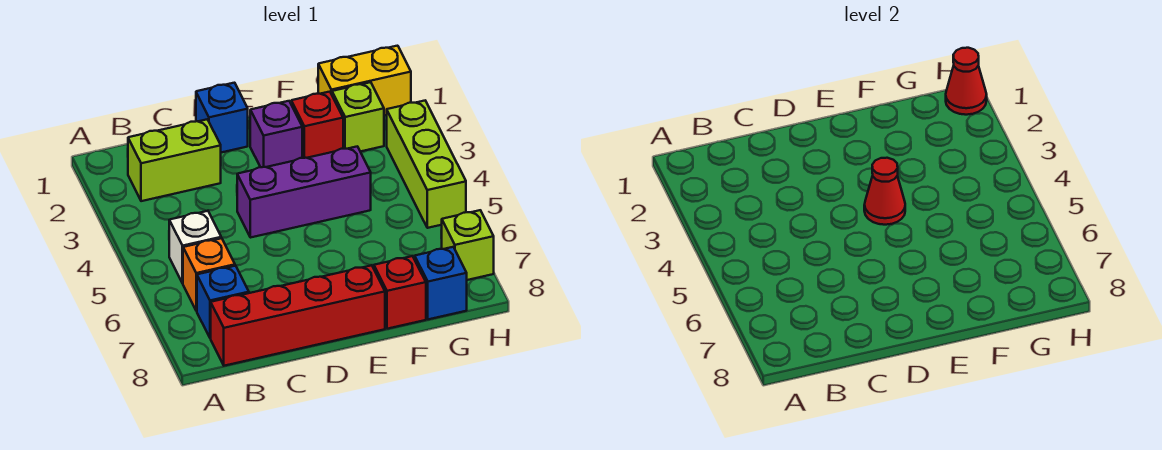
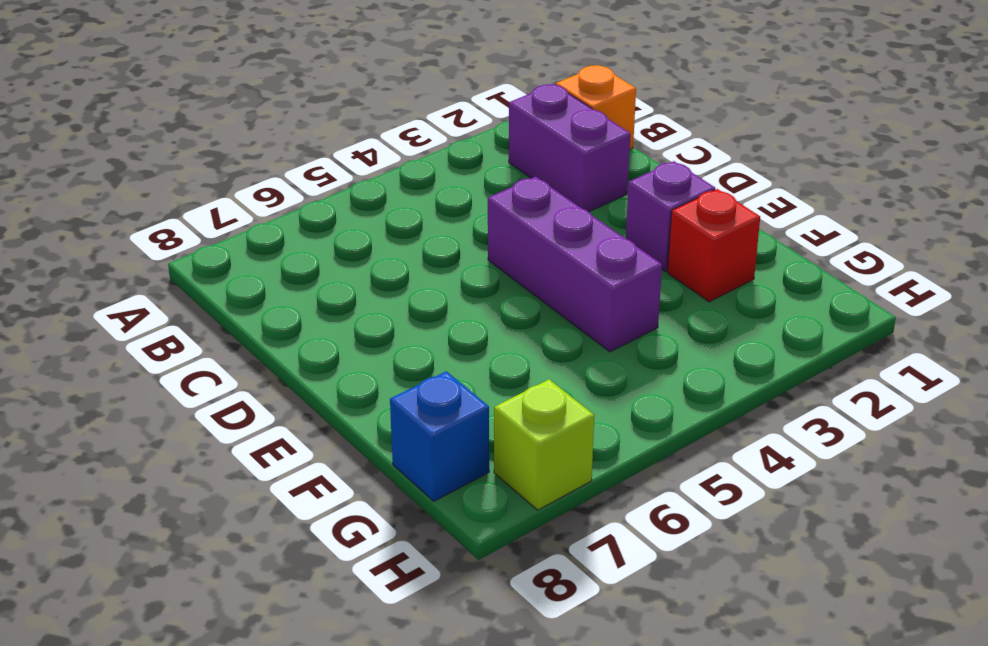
orange brick B1 level 1 -> orange brick B6 level 1
purple brick B2:C2 level 1 -> lime brick B2:C2 level 1
none -> white brick B5 level 1
none -> blue brick B7 level 1
none -> red brick B8:E8 level 1

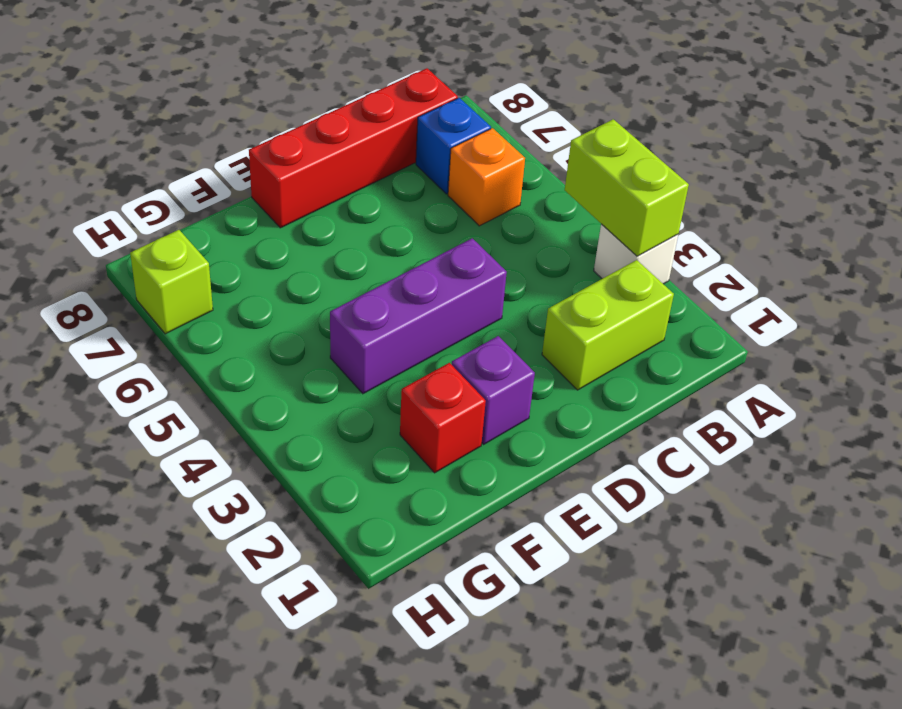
white brick A3 level 1 -> white brick B5 level 1
lime brick A3:A4 level 2 -> none
none -> blue brick D1 level 1
none -> red brick F8 level 1
none -> yellow brick G1:H1 level 1

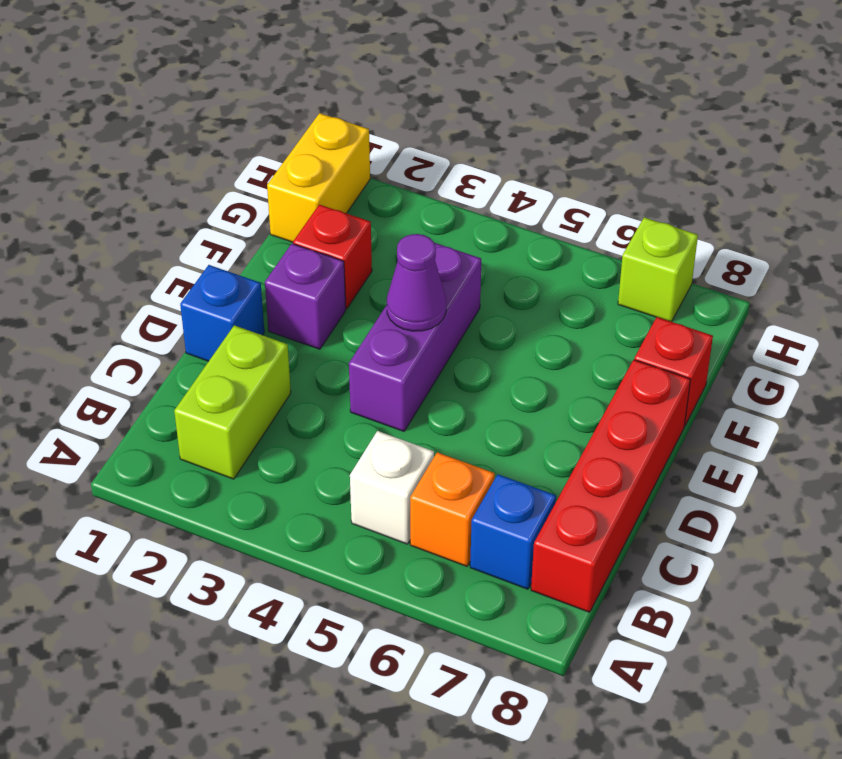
purple cone E4 level 2 -> red cone E4 level 2
none -> lime brick G2 level 1
none -> blue brick G8 level 1
none -> lime brick H3:H5 level 1

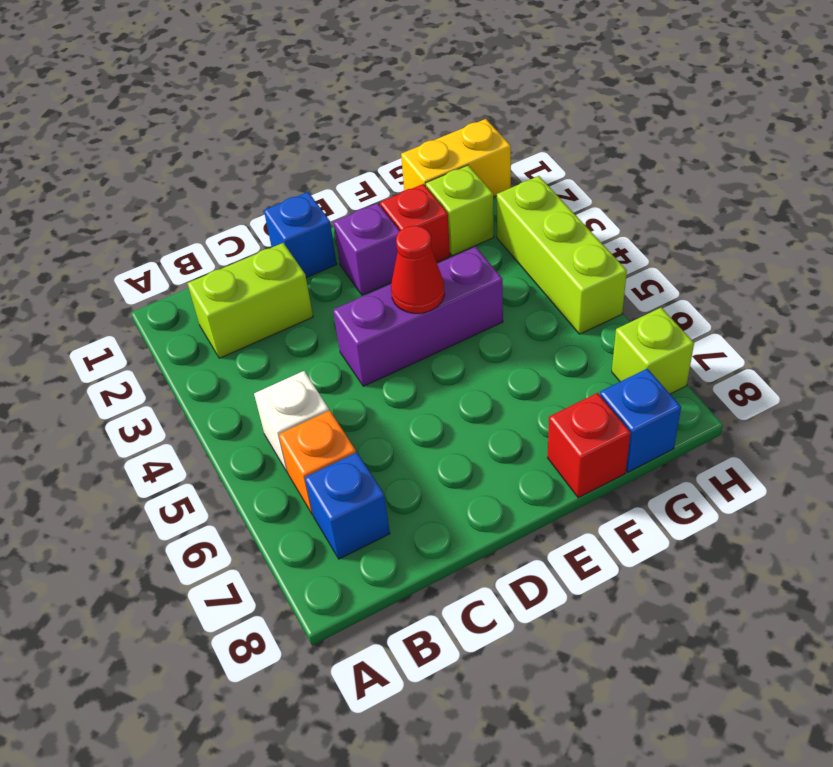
none -> red brick B8:E8 level 1
none -> red cone H1 level 2

